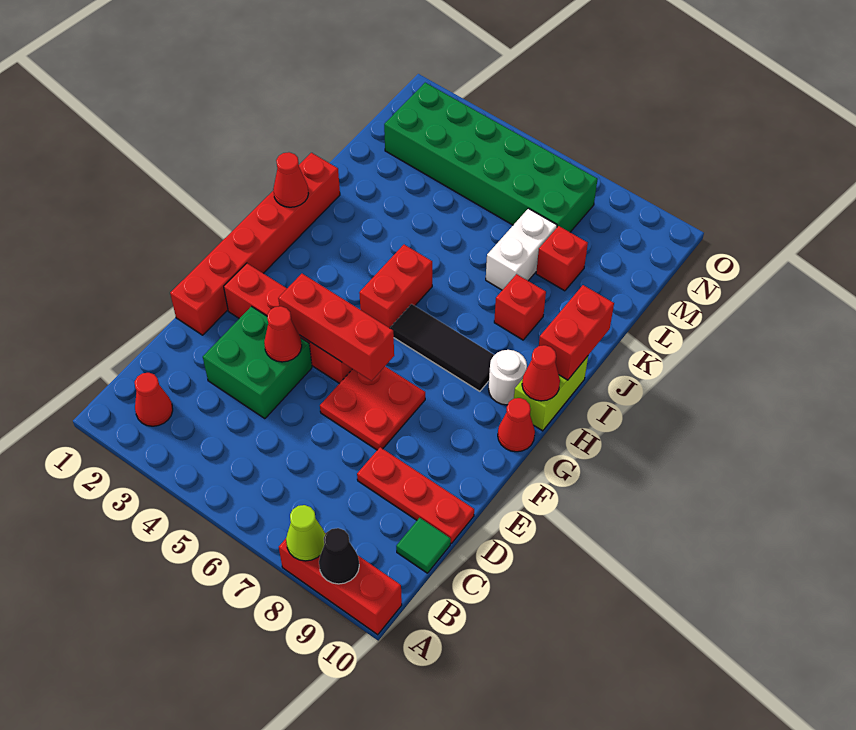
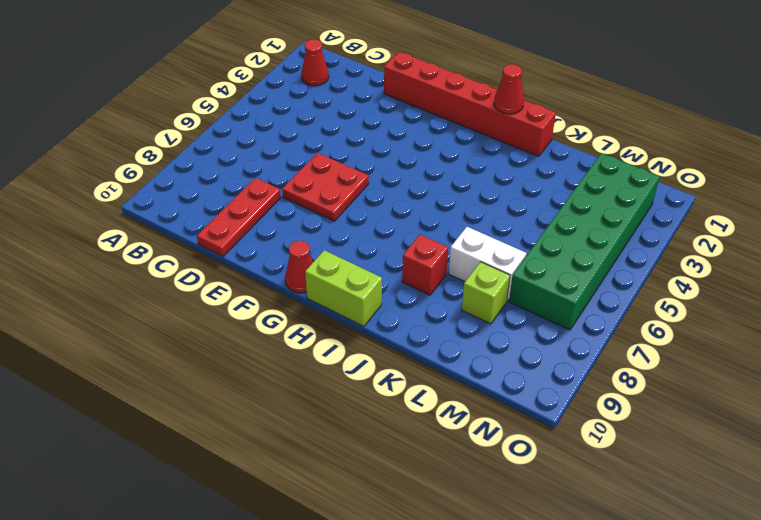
lime brick L8 level 1 -> red brick L8 level 1
none -> red brick A8:A10 level 1
none -> green tile C10 level 1
none -> green brick D3:E4 level 1

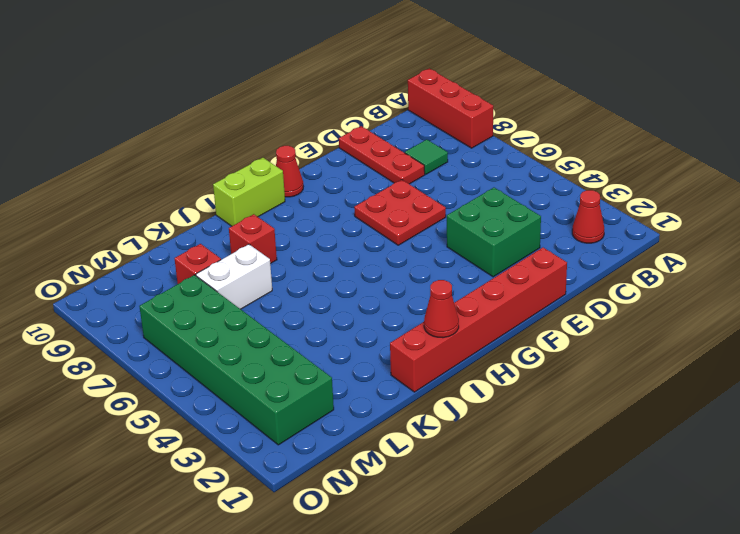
green tile C8 level 1 -> green tile C10 level 1
none -> red brick F2:F5 level 1
none -> red brick H5:I5 level 1
none -> black tile H6:H8 level 1

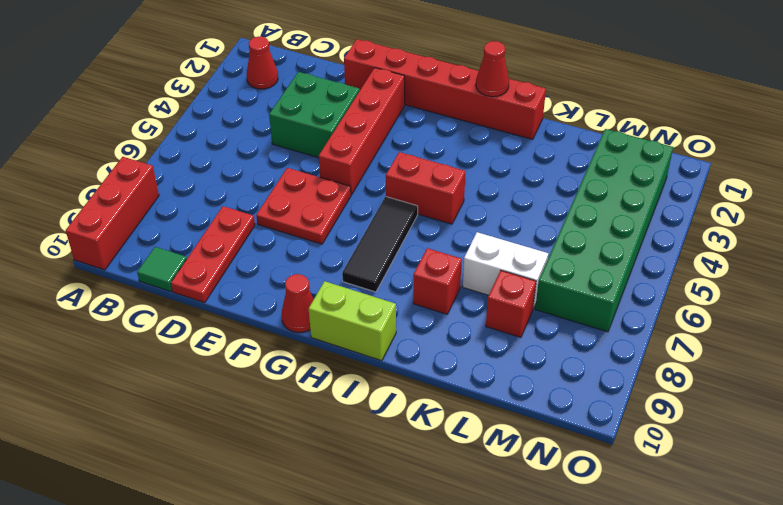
none -> white round brick H9 level 1
none -> lime cone A8 level 2
none -> black cone A9 level 2

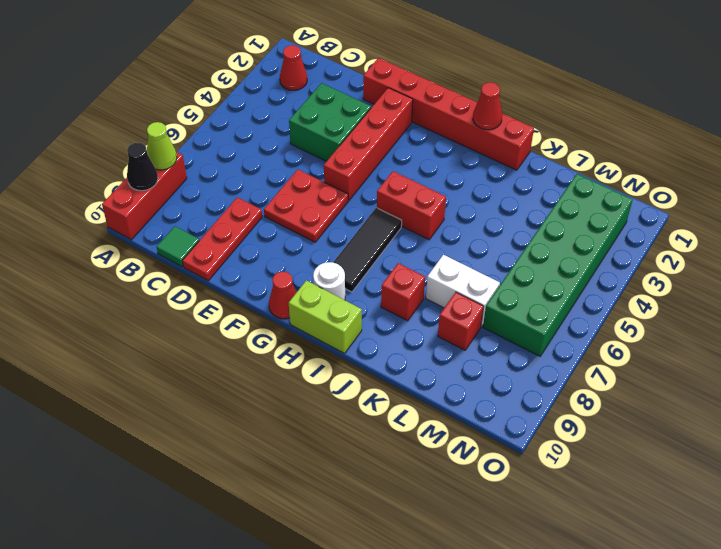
none -> red cone E4 level 2
none -> red brick F4:F6 level 2
none -> red cone H10 level 2

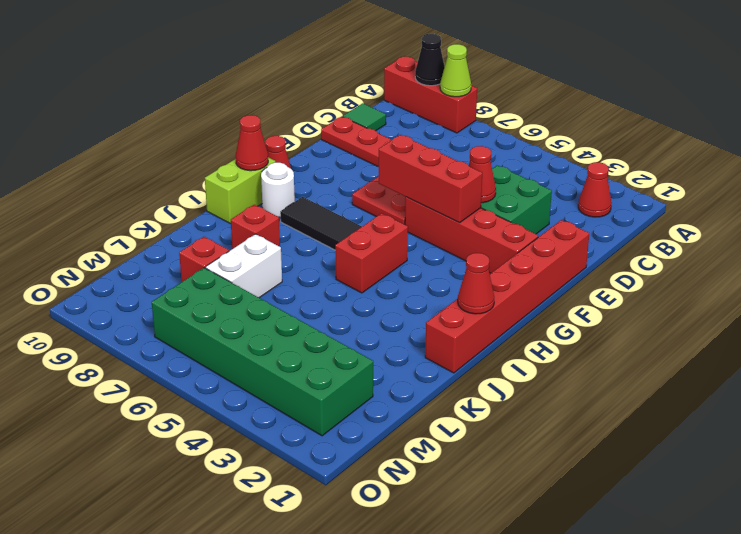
none -> red brick I10:J10 level 2

